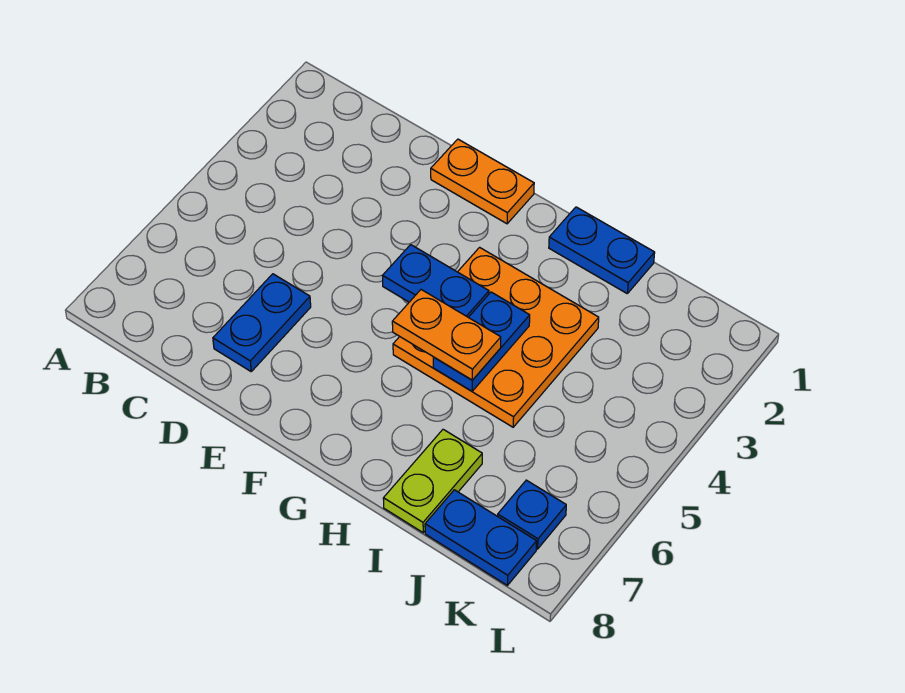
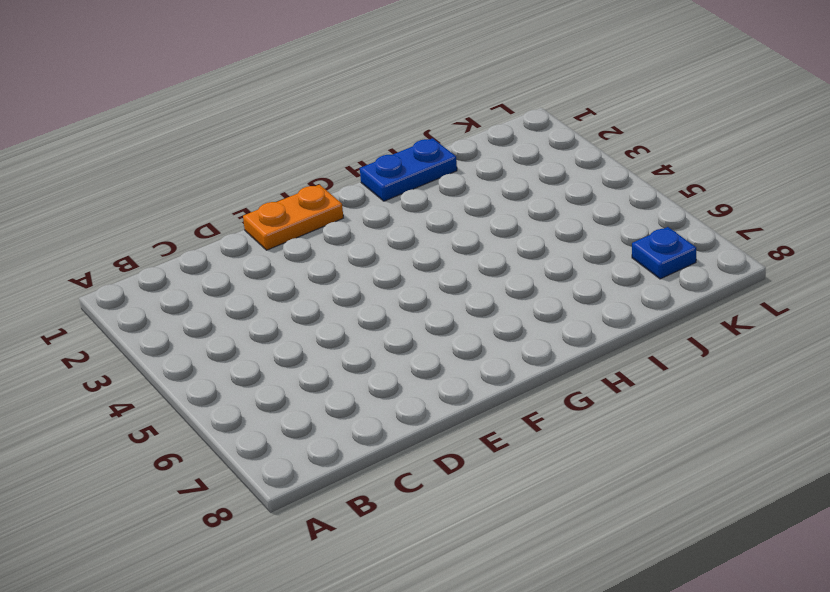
none -> blue plate D6:D7 level 1
none -> orange plate G3:I5 level 1

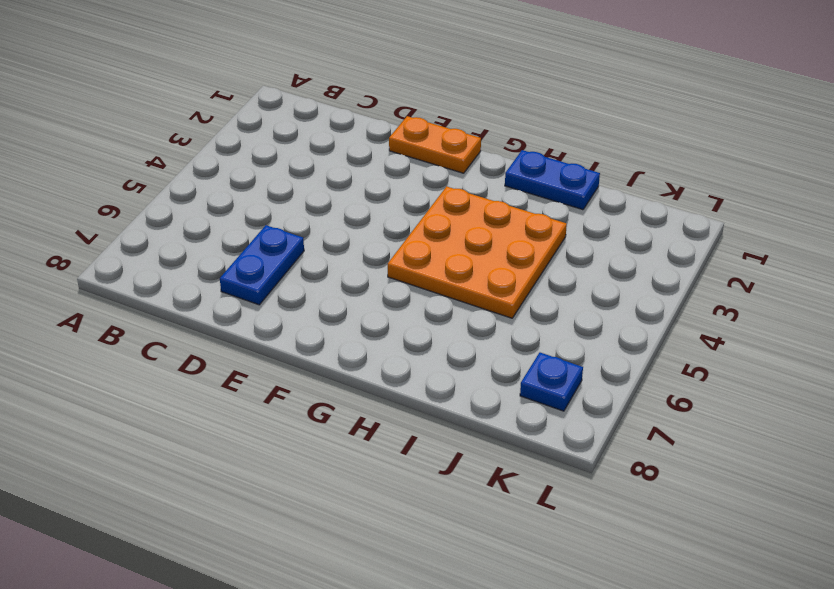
none -> lime plate I7:I8 level 1
none -> blue plate J8:K8 level 1

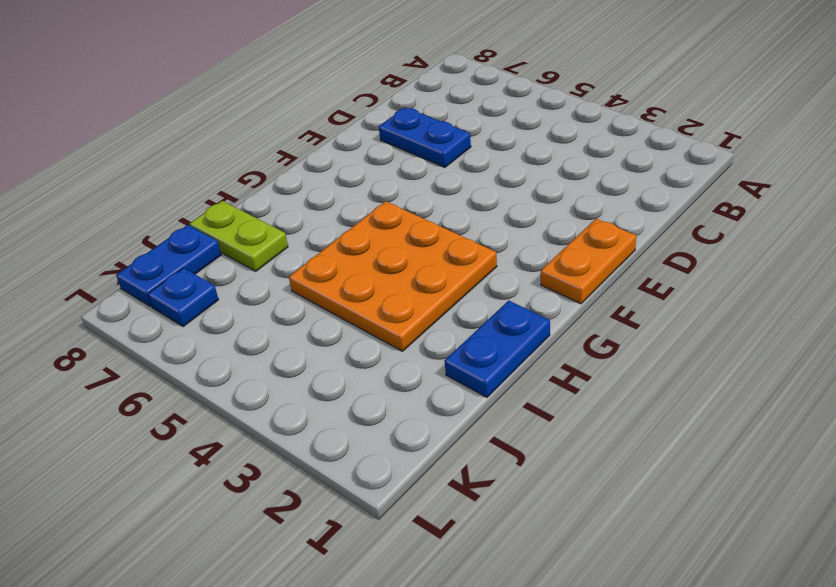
none -> blue plate F4:G4 level 2
none -> blue plate H4:H5 level 2

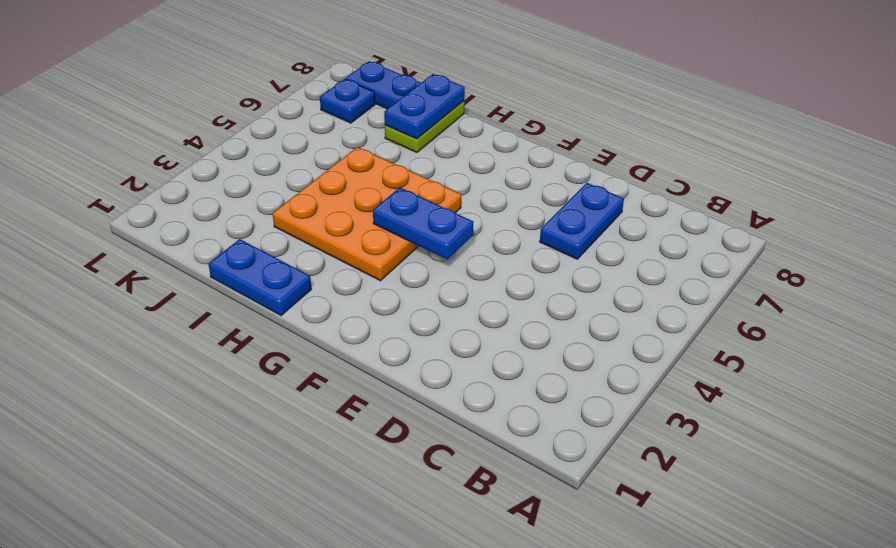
blue plate I7:I8 level 2 -> blue plate H4:H5 level 2
none -> orange plate E1:F1 level 1
none -> orange plate G5:H5 level 3

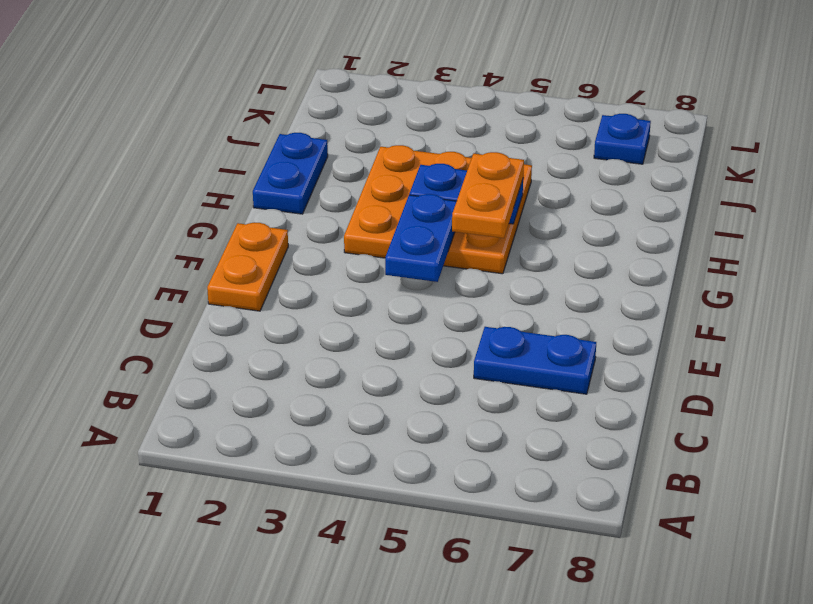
none -> lime plate I7:I8 level 1
none -> blue plate J8:K8 level 1

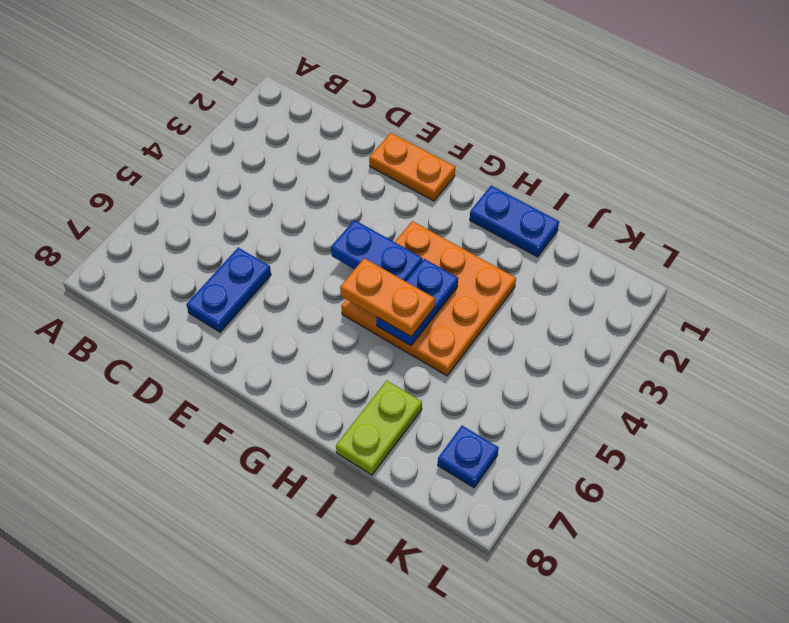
none -> blue plate J8:K8 level 1

